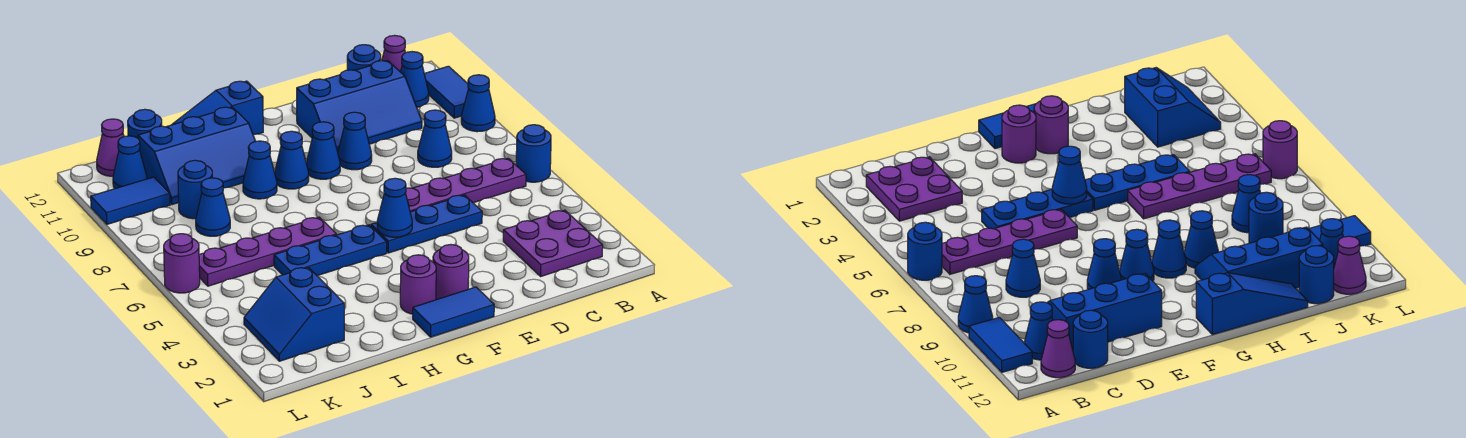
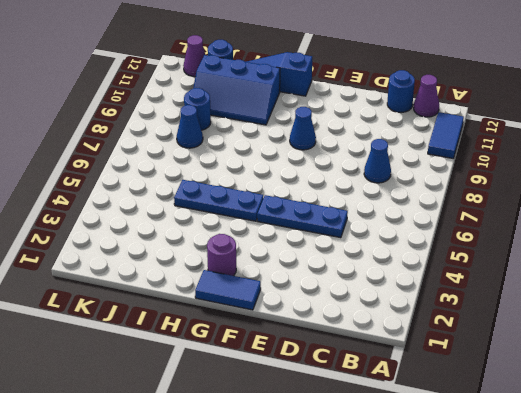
none -> blue round brick A6 level 1
none -> blue cone A9 level 1
none -> purple plate B2:C3 level 1
none -> purple plate B6:E6 level 1

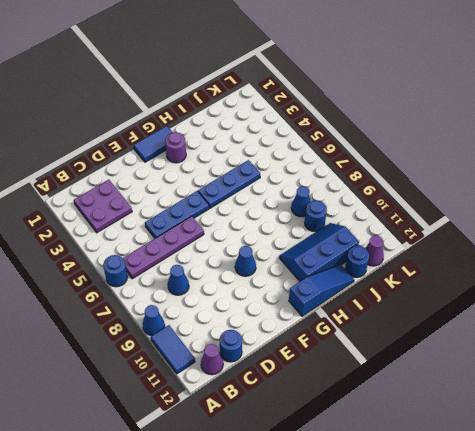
none -> blue cone B11 level 1
none -> blue slope C10:E11 level 1 top 11
none -> blue cone E9 level 1
none -> purple round brick F2 level 1

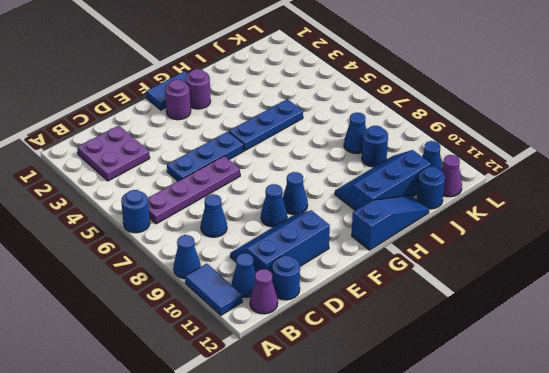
none -> blue cone G9 level 1
none -> purple plate H6:K6 level 1
none -> blue cone H9 level 1
none -> blue slope J2:K3 level 1 top J

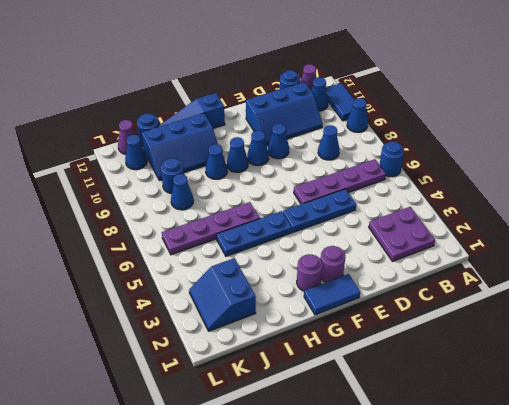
none -> blue tile K10:L10 level 1
none -> purple round brick L6 level 1
none -> blue cone F5 level 2

